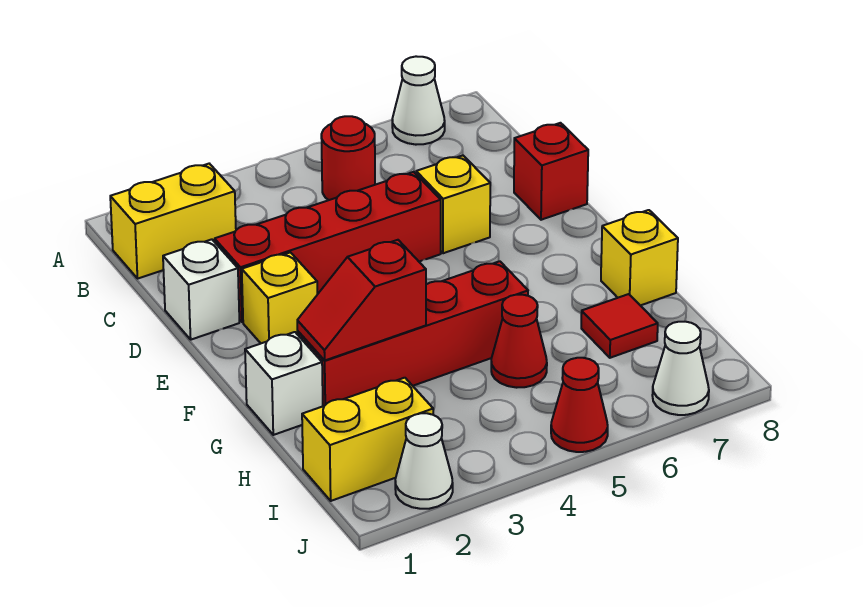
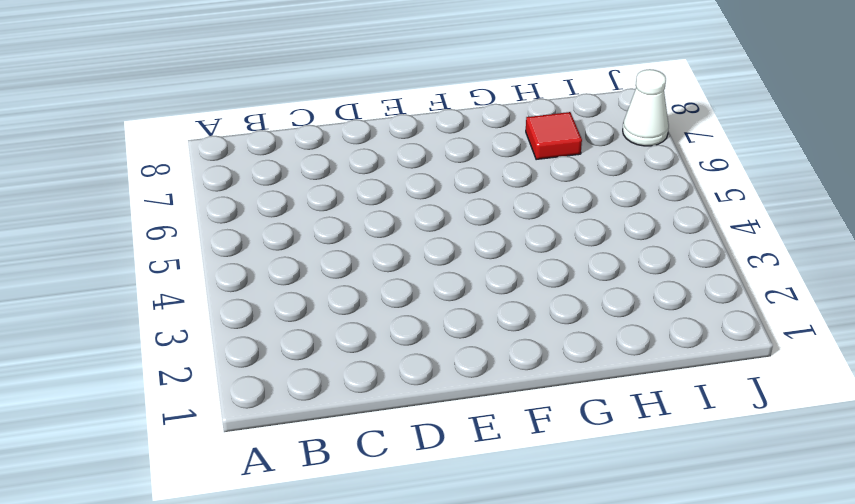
none -> white cone A7 level 1
none -> yellow brick B1:B2 level 1
none -> red round brick B5 level 1

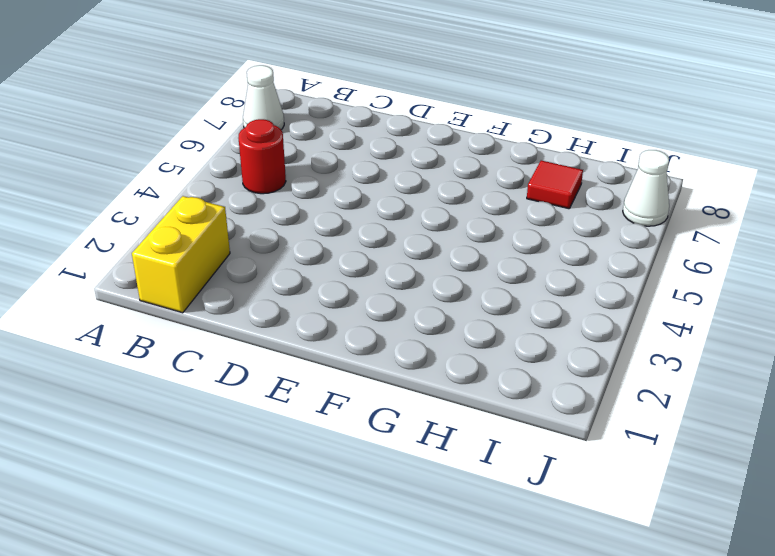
none -> white brick D1 level 1
none -> red brick D2:D5 level 1
none -> yellow brick D6 level 1

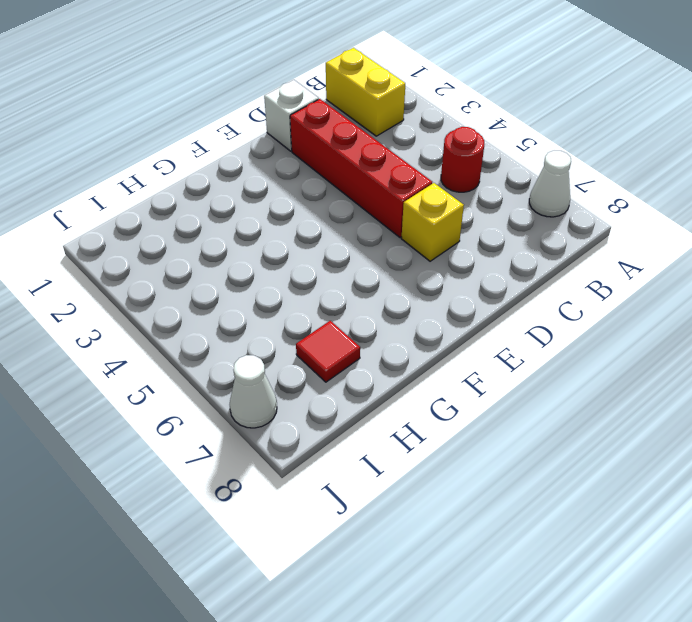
none -> red brick D8 level 1
none -> yellow brick E2 level 1
none -> white brick G1 level 1

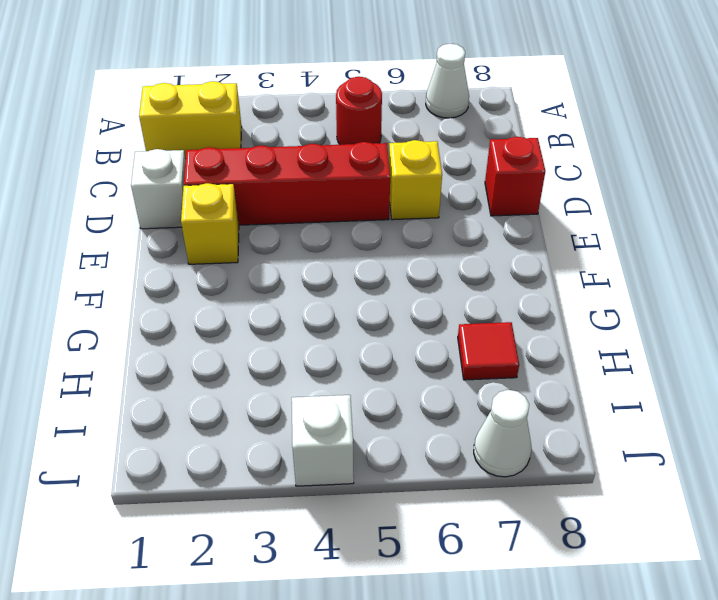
white brick J4 level 1 -> white brick G1 level 1
none -> red brick G2:G5 level 1
none -> yellow brick G8 level 1
none -> red cone H5 level 1

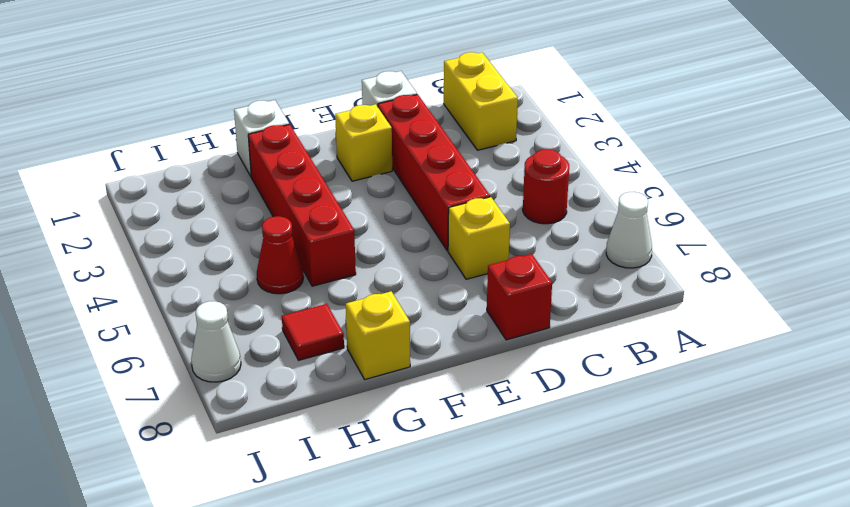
none -> yellow brick I1:I2 level 1
none -> white cone J2 level 1
none -> red cone J5 level 1

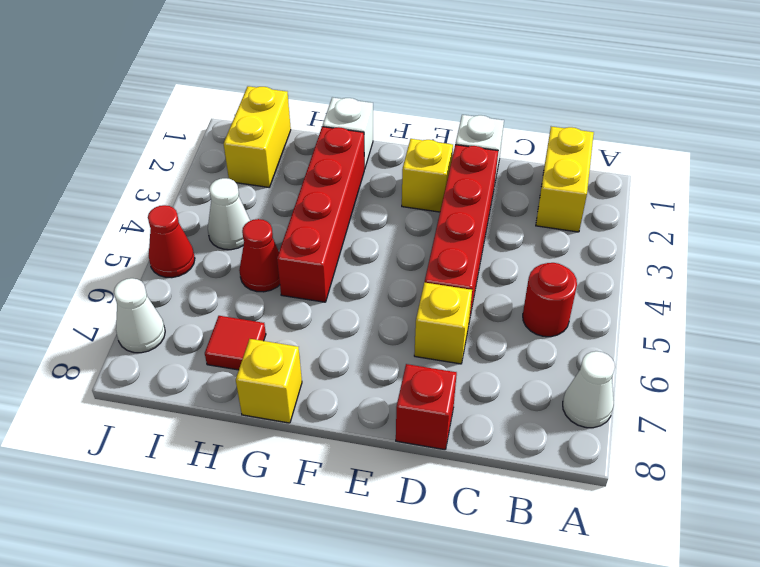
white cone I4 level 1 -> white cone J2 level 1
none -> red slope G2:G3 level 2 top 3

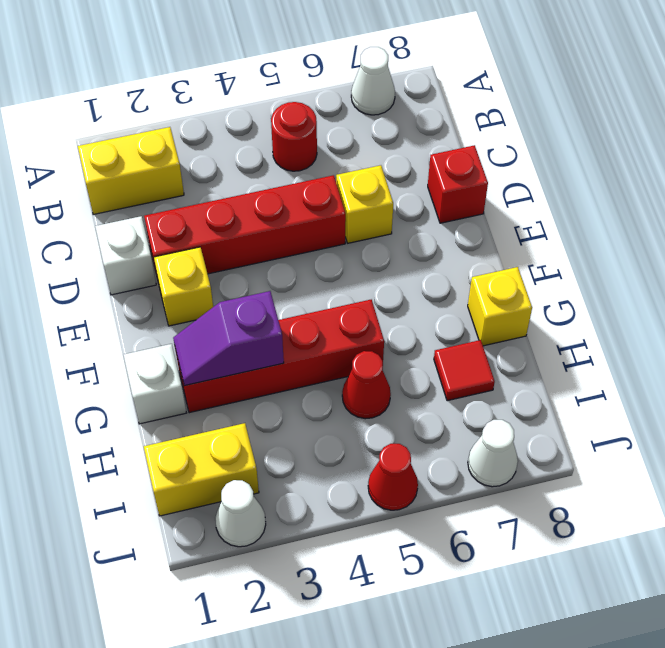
purple slope G2:G3 level 2 top 3 -> red slope G2:G3 level 2 top 3

